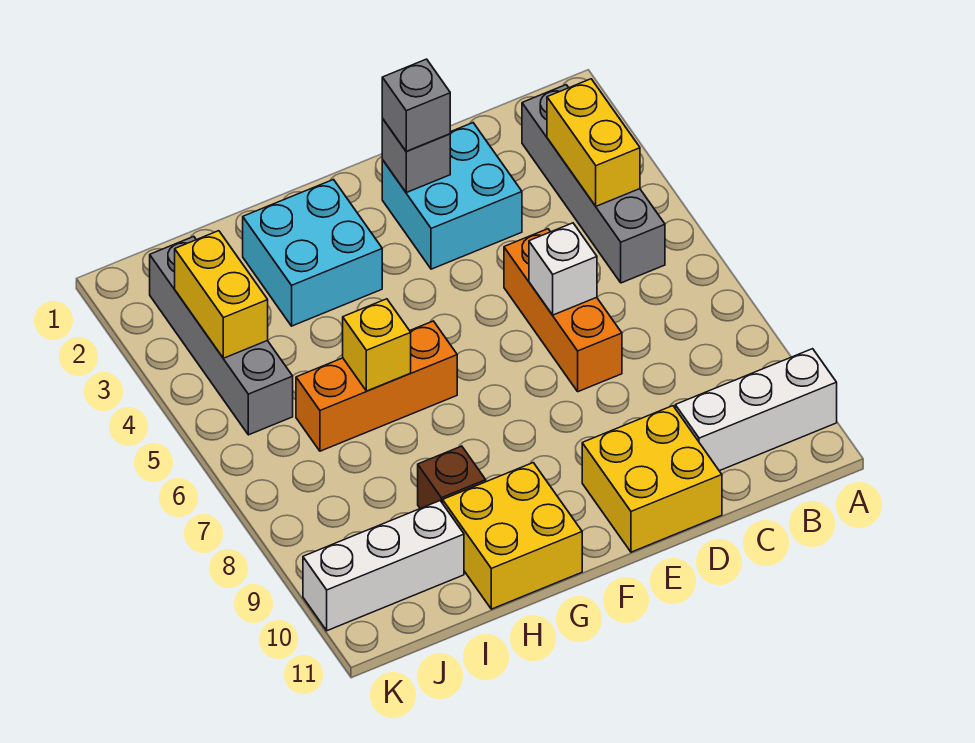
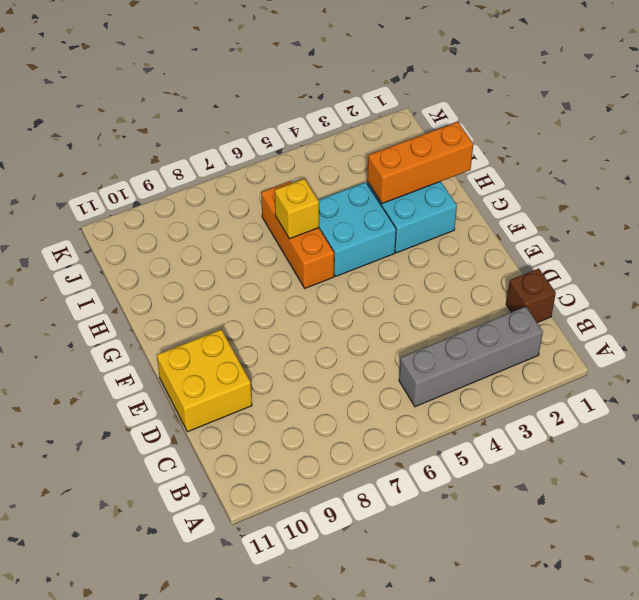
brown brick C1 level 1 -> brown brick H9 level 1
cyan brick G4:H5 level 1 -> cyan brick D2:E3 level 1
orange brick H1:H3 level 2 -> orange brick D5:D7 level 1
none -> white brick A10:C10 level 1
none -> yellow brick G10:H11 level 1
none -> white brick I10:K10 level 1

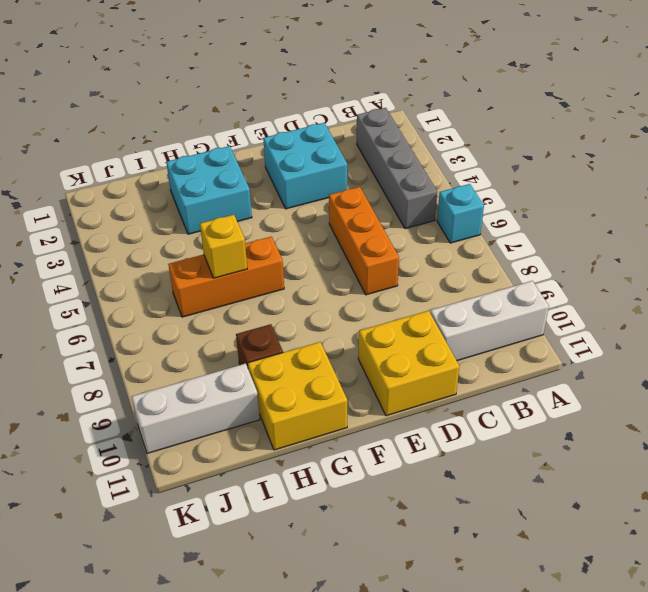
cyan brick A6 level 1 -> none
none -> grey brick J2:J5 level 1
none -> yellow brick B3:B4 level 2
none -> white brick D6 level 2

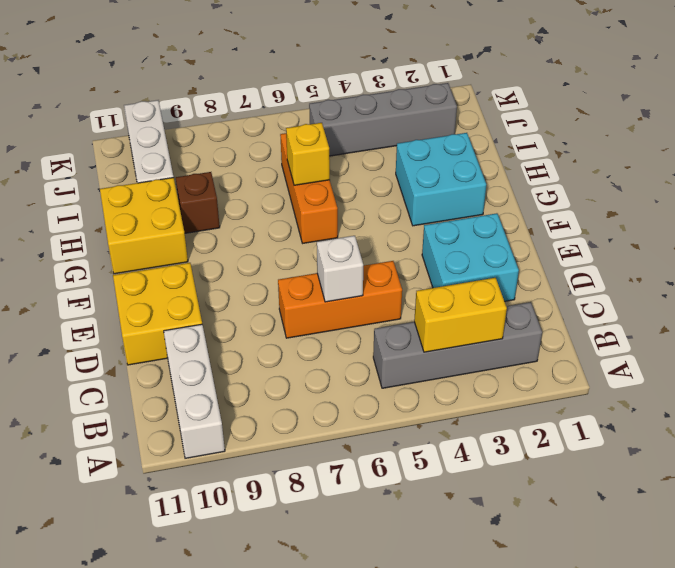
none -> grey brick E2 level 2
none -> yellow brick J3:J4 level 2
none -> grey brick E2 level 3

